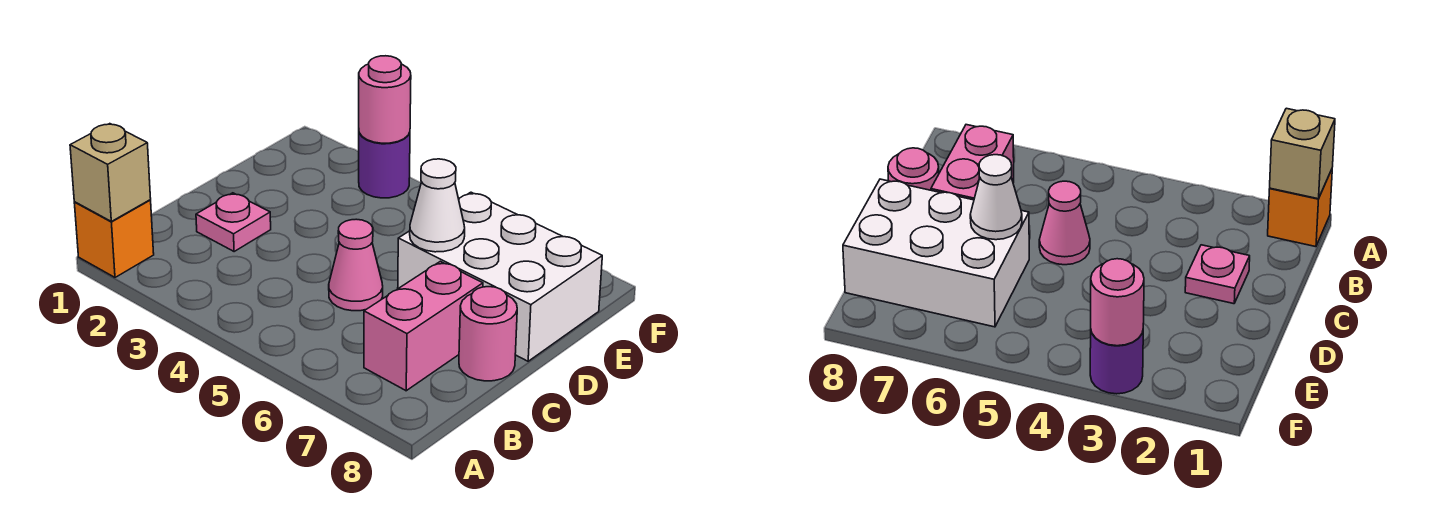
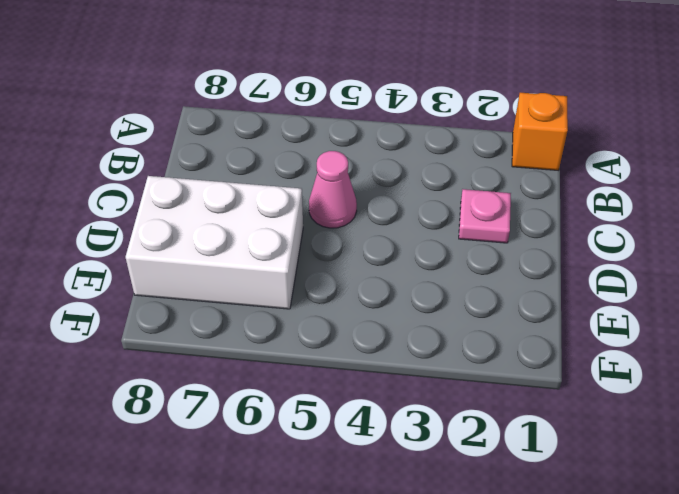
none -> pink brick B7:C7 level 1
none -> pink round brick C8 level 1

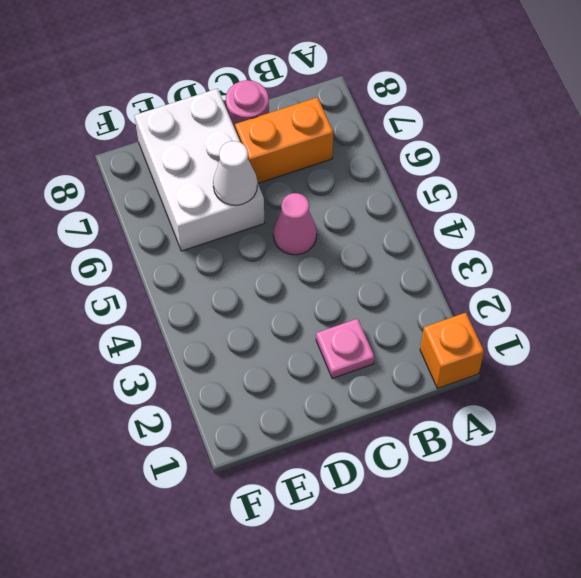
orange brick B7:C7 level 1 -> pink brick B7:C7 level 1
none -> purple round brick F3 level 1
none -> tan brick A1 level 2

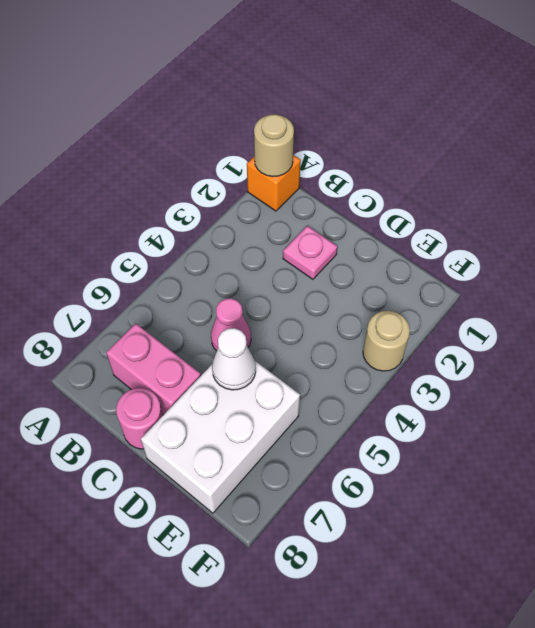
tan round brick A1 level 2 -> tan brick A1 level 2
tan round brick F3 level 1 -> purple round brick F3 level 1
none -> pink round brick F3 level 2

